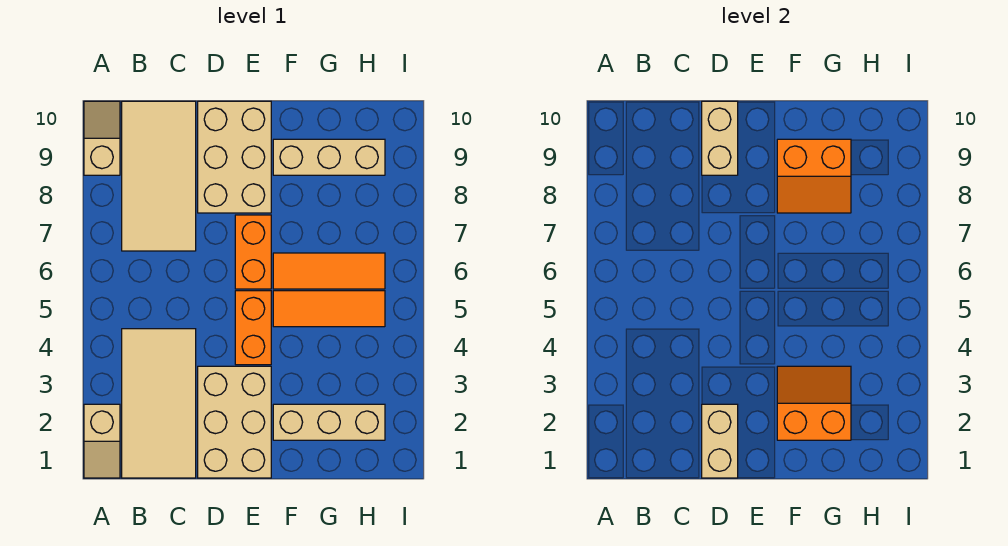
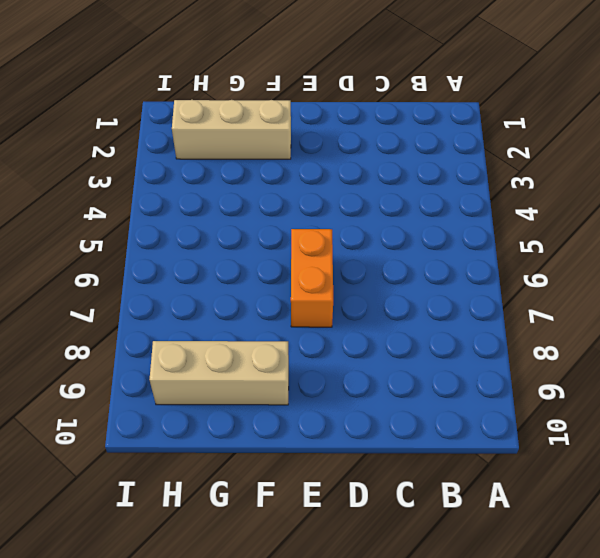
none -> tan slope A1:A2 level 1 top 2
none -> tan slope A9:A10 level 1 top 9
none -> tan tile B1:C4 level 1

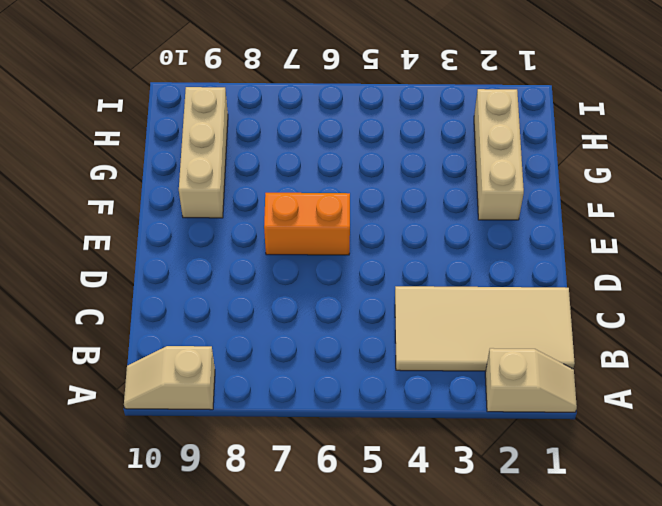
none -> tan tile B7:C10 level 1
none -> tan brick D1:E3 level 1
none -> tan brick D8:E10 level 1

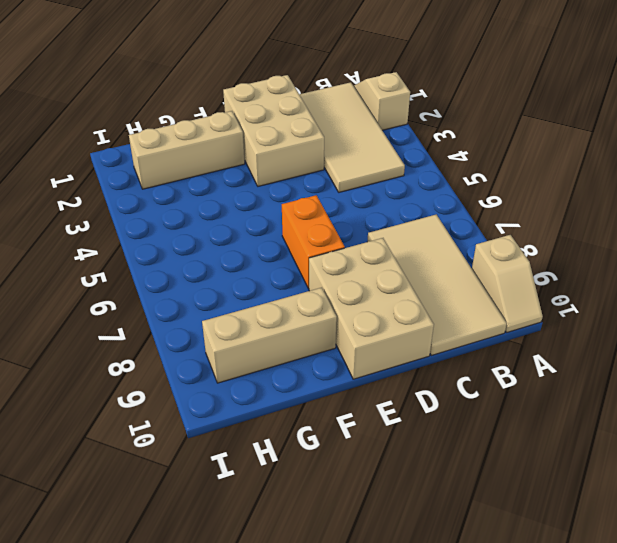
none -> orange brick E4:E5 level 1
none -> orange tile F5:H5 level 1
none -> orange tile F6:H6 level 1

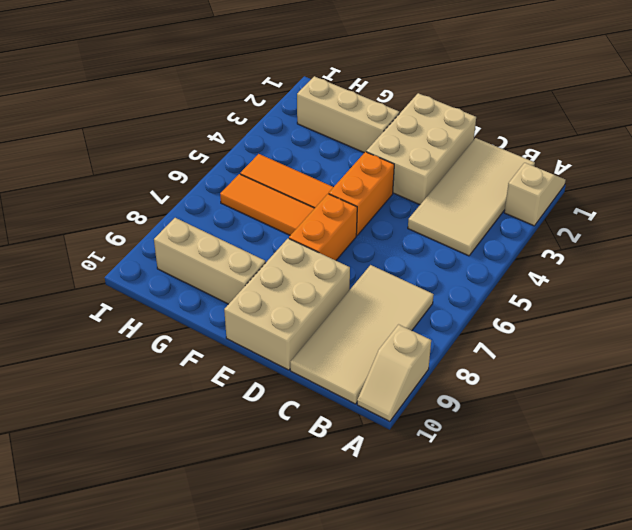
none -> tan brick D1:D2 level 2
none -> tan brick D9:D10 level 2
none -> orange slope F2:G3 level 2 top 2

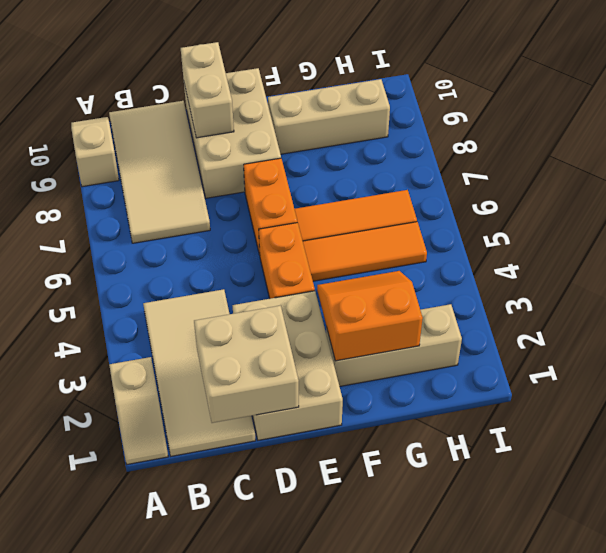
tan brick C1:D2 level 2 -> tan brick D1:D2 level 2
none -> orange slope F8:G9 level 2 top 9

